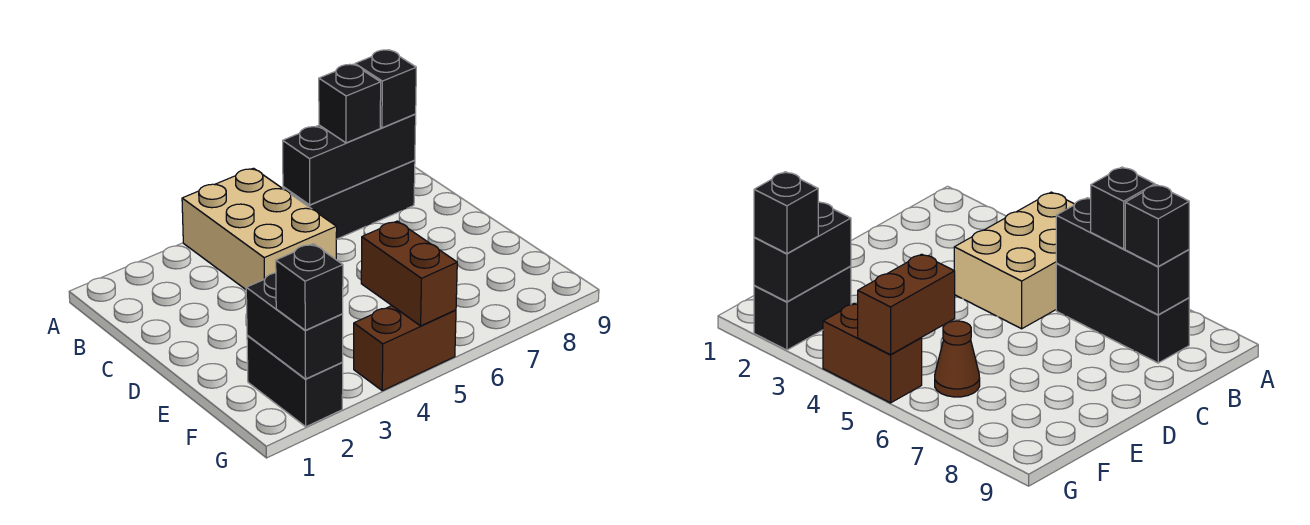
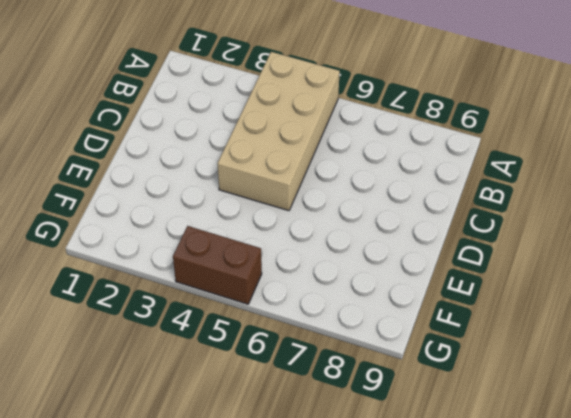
tan brick A4:D5 level 1 -> tan brick A4:C5 level 1
none -> black brick B6:B8 level 1
none -> black brick F2:G2 level 1

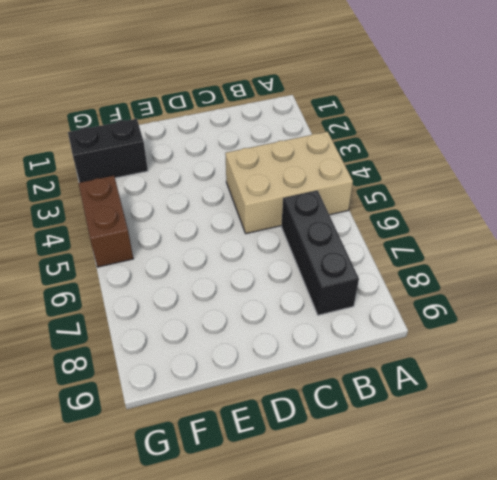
none -> brown cone F6 level 1
none -> black brick B6:B8 level 2

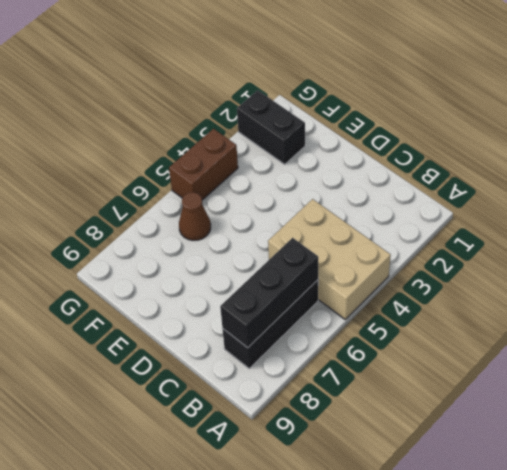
none -> black brick F2:G2 level 2
none -> brown brick F5:G5 level 2

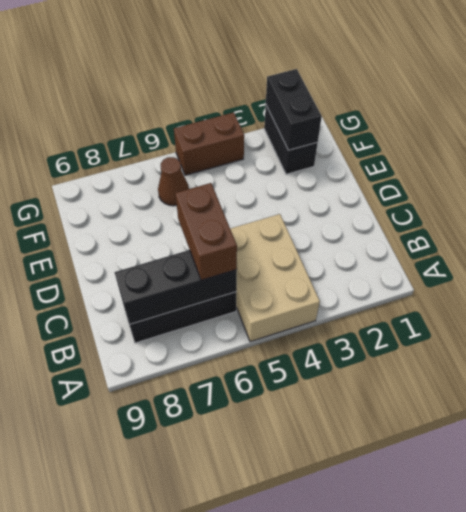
brown brick B6:C6 level 3 -> brown brick F5:G5 level 2
none -> black brick B7 level 3
none -> black brick B8 level 3

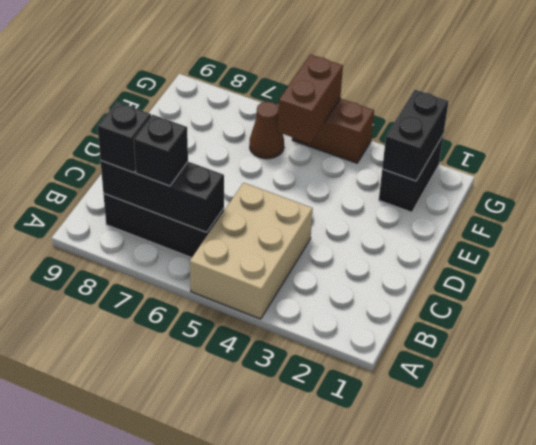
none -> black brick G2 level 3

